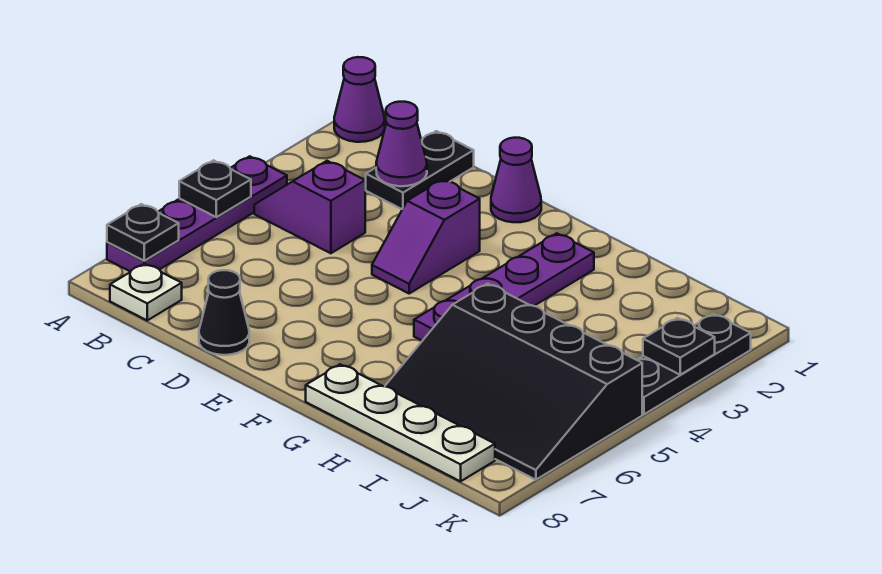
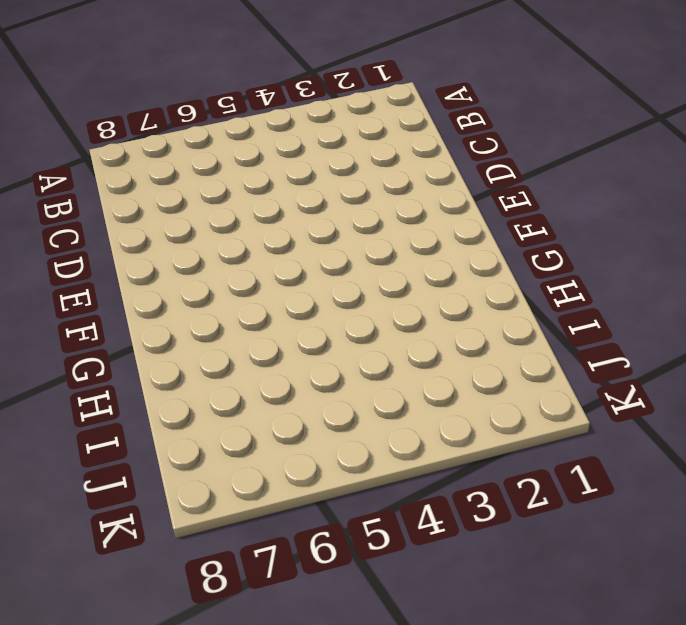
none -> purple cone A1 level 1
none -> purple plate A4:A7 level 1
none -> purple slope B4:C4 level 1 top C

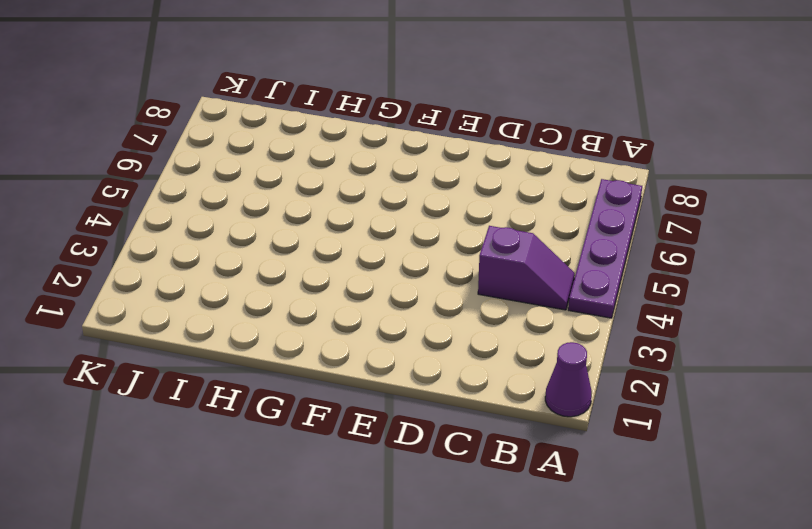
none -> white plate B8 level 1
none -> black plate C1:C2 level 1
none -> black cone D8 level 1

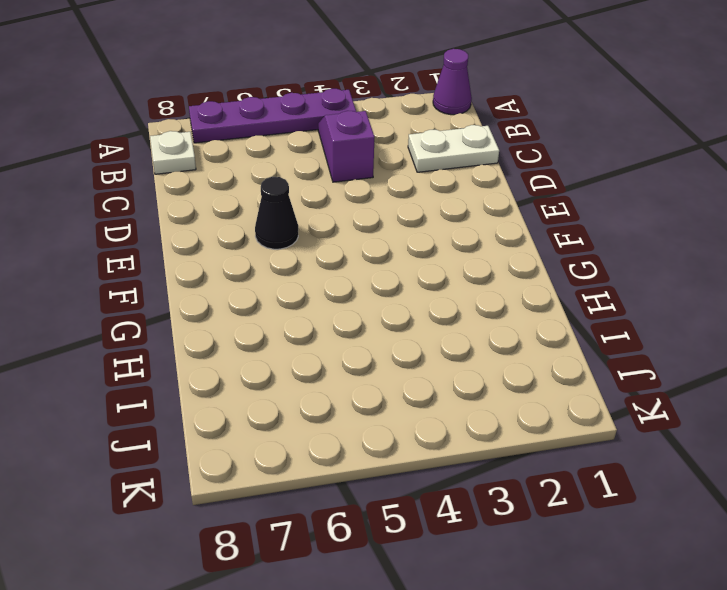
white plate C1:C2 level 1 -> black plate C1:C2 level 1
black cone E6 level 1 -> black cone D8 level 1
none -> purple cone E1 level 1
none -> purple slope E3:E4 level 1 top 3
none -> purple plate G2:G5 level 1

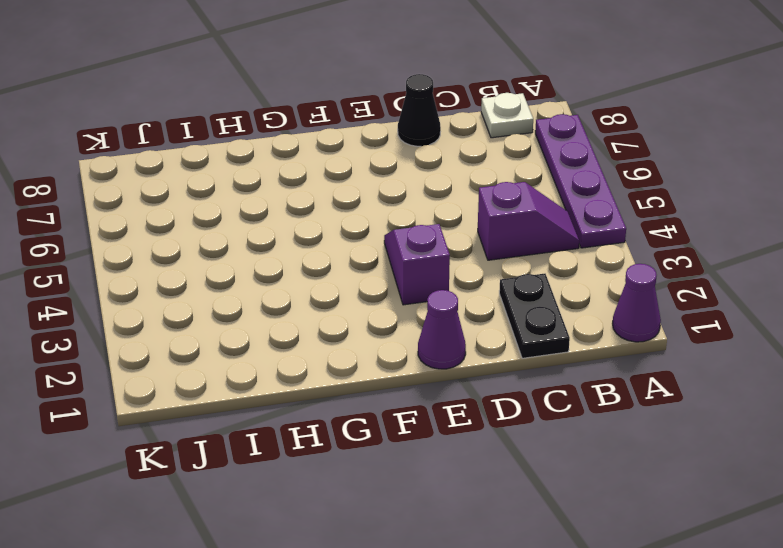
none -> purple plate G2:G5 level 1
none -> white plate G8:J8 level 1
none -> black slope H5:K7 level 1 top 5

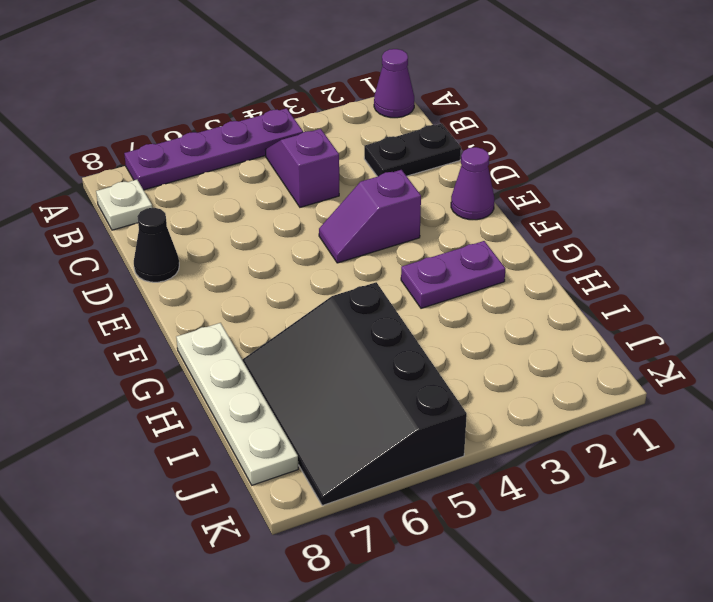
purple plate G2:G3 level 1 -> purple plate G2:G5 level 1
none -> black plate K2:K4 level 1
none -> black plate A5 level 2
none -> black plate A7 level 2

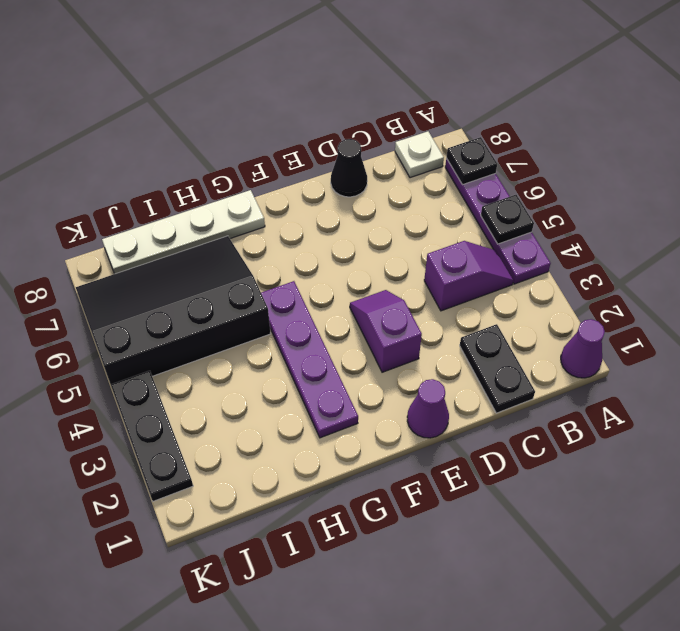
none -> purple cone C2 level 2
none -> black plate K3 level 2

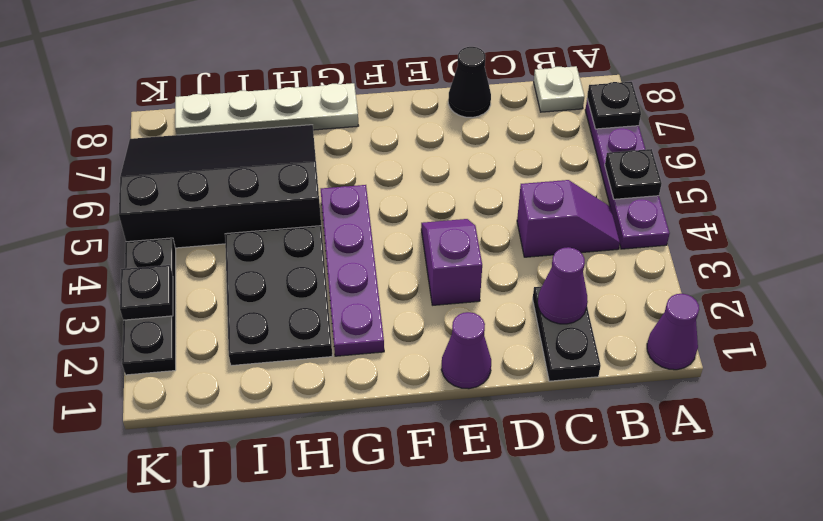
black plate H2:I4 level 1 -> none

